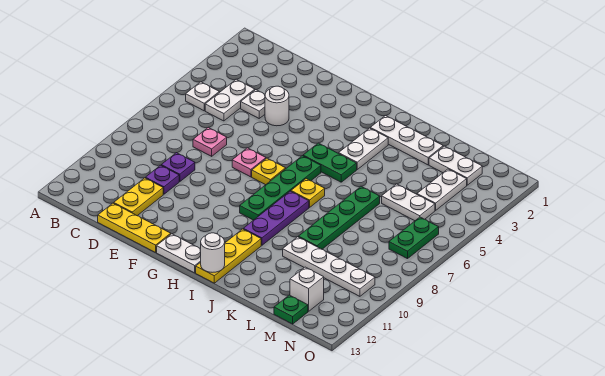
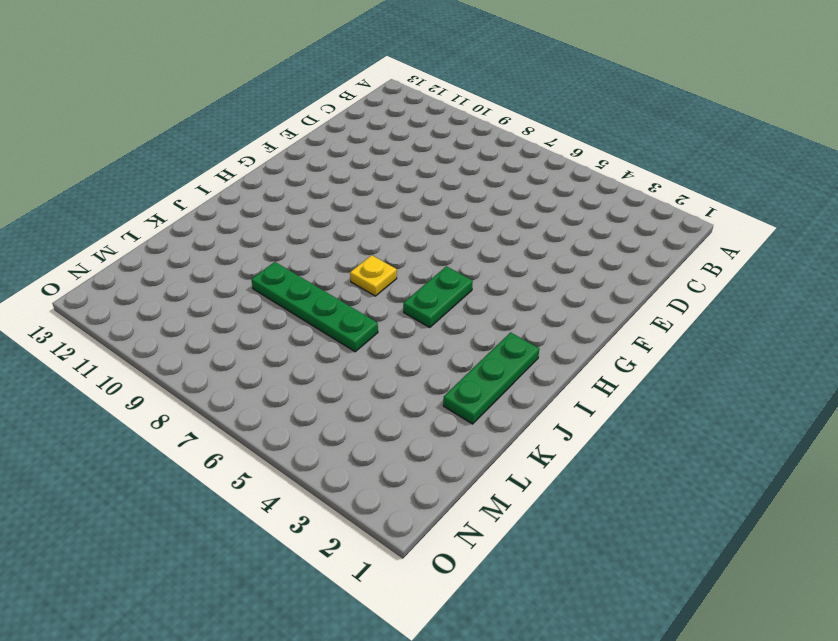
green plate I2:K2 level 1 -> white plate I2:K2 level 1
none -> white plate B5 level 1
none -> white plate C4:C5 level 1
none -> white plate D4 level 1

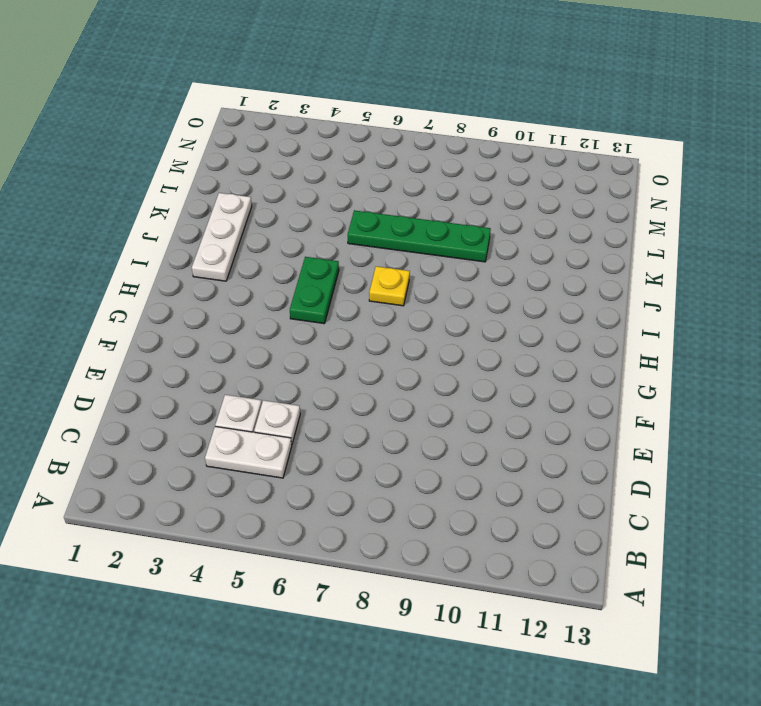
white plate D5 level 1 -> white plate B5 level 1
none -> pink plate D7 level 1
none -> purple plate D9 level 1
none -> purple plate D10 level 1

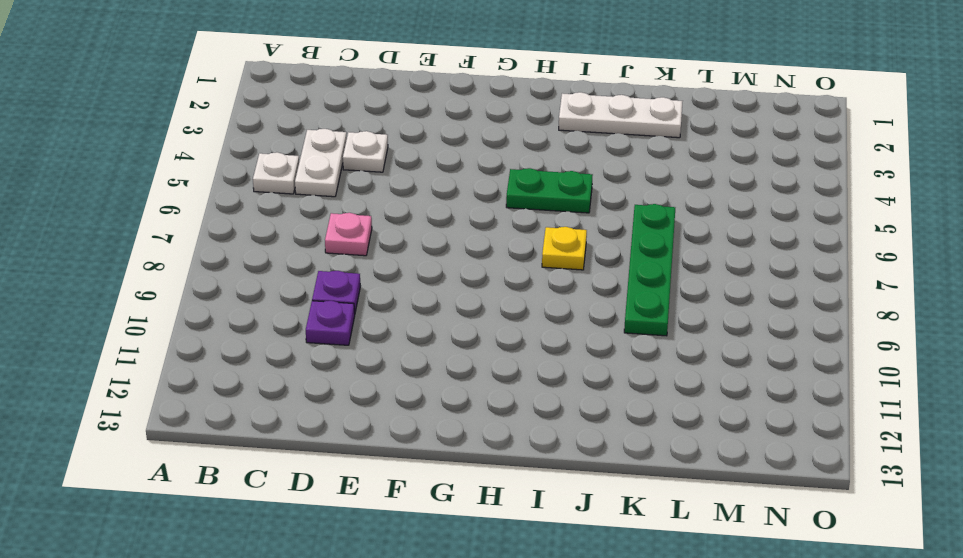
none -> yellow plate D11:D12 level 1
none -> yellow plate D13:F13 level 1
none -> white round brick E4 level 1

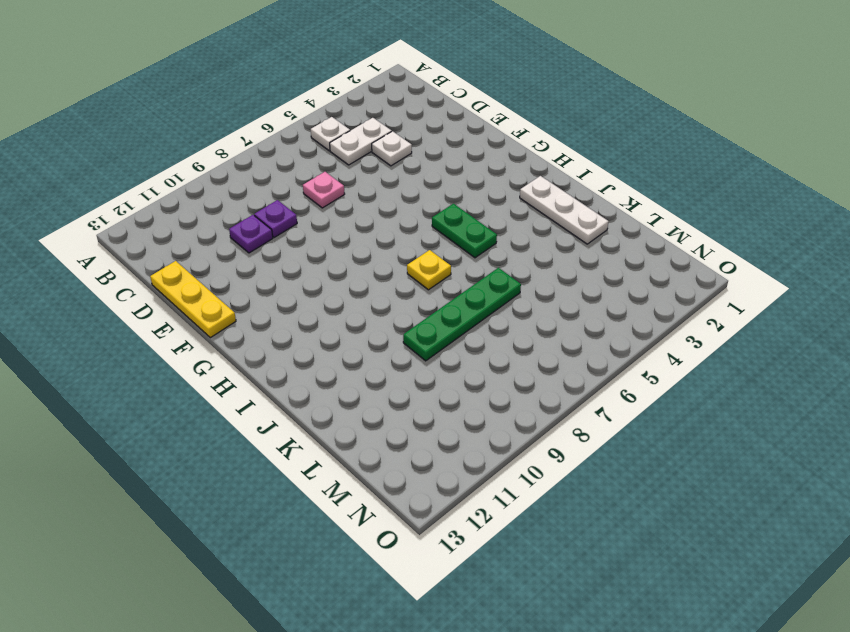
none -> yellow plate D11:D12 level 1
none -> white round brick E4 level 1
none -> pink plate F7 level 1

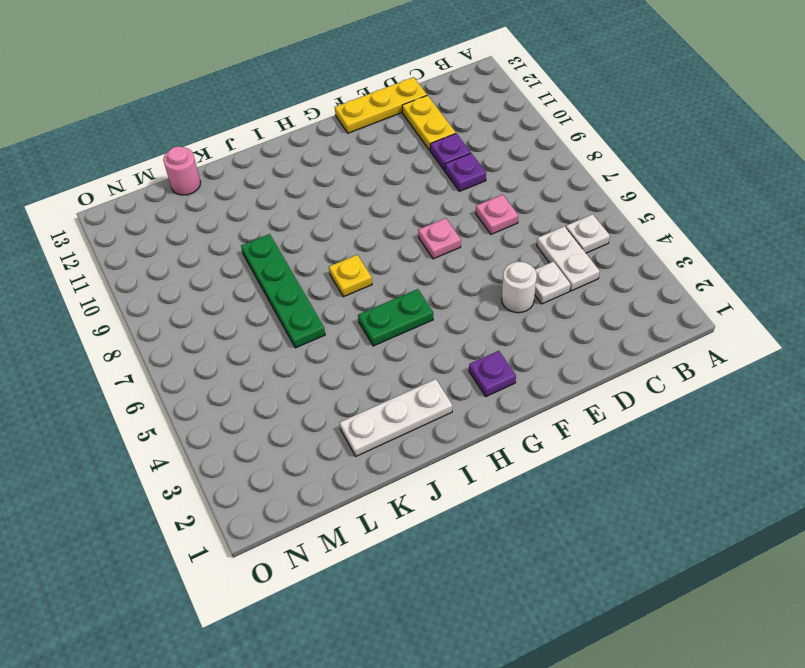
purple plate G2 level 1 -> none
pink round brick L13 level 1 -> none
none -> yellow plate G7 level 1
none -> white plate G13:H13 level 1
none -> green plate H6:H9 level 1

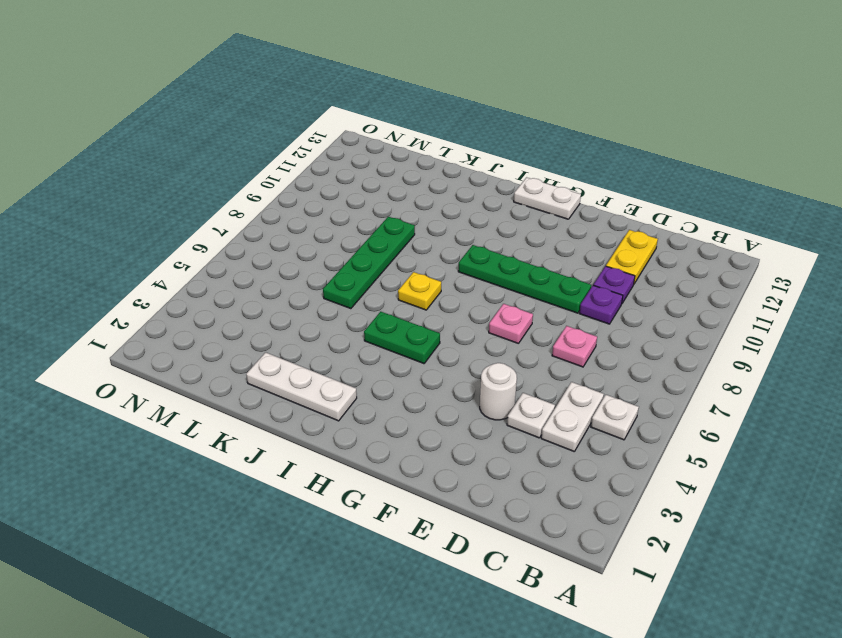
green plate E9:H9 level 1 -> green plate H6:H9 level 1
none -> yellow plate D13:F13 level 1
none -> yellow plate G7 level 1
none -> white plate I3:I4 level 1

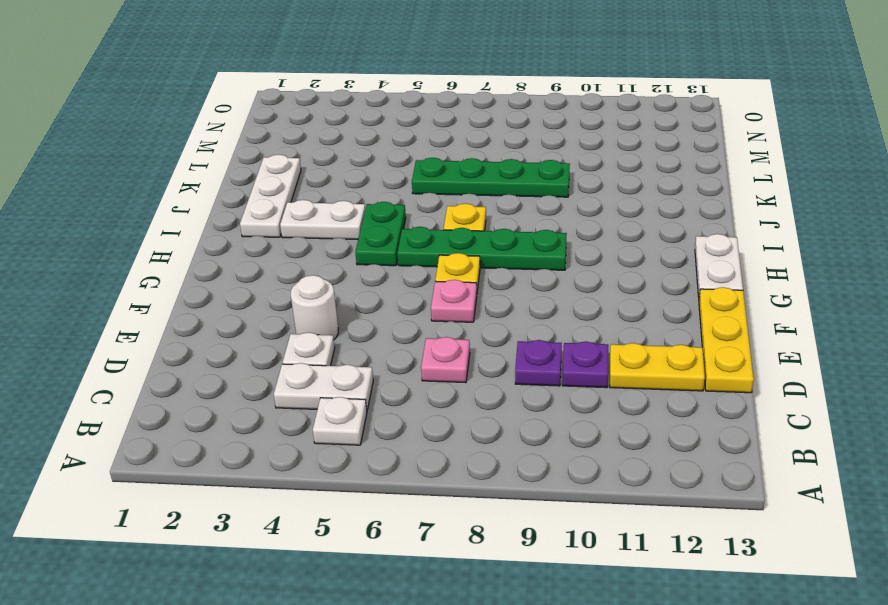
none -> purple plate I8:I10 level 1
none -> yellow plate I11:I13 level 1
none -> white plate K10:N10 level 1

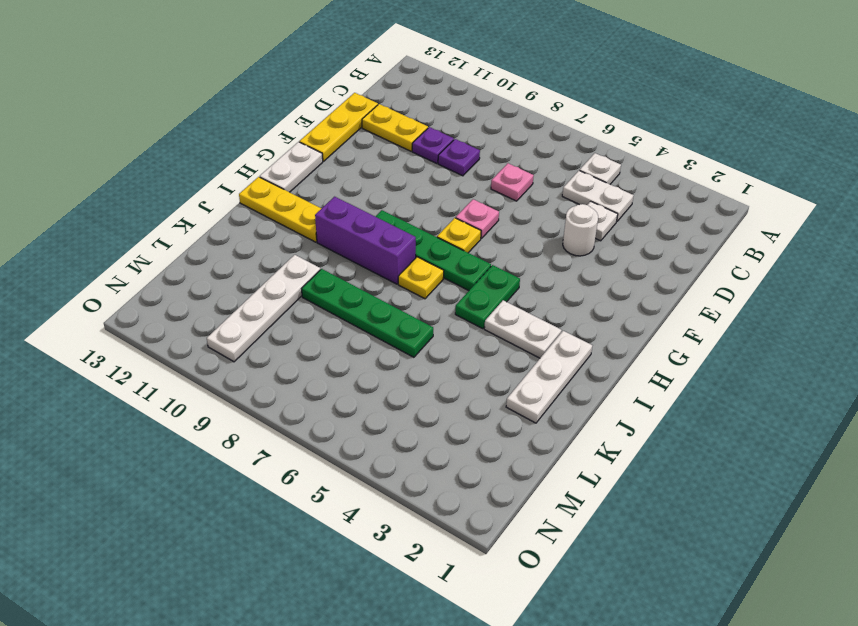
purple brick I8:I10 level 1 -> purple plate I8:I10 level 1
none -> white plate L2:M2 level 1
none -> white plate L5:M5 level 1
none -> white plate M3:M4 level 1

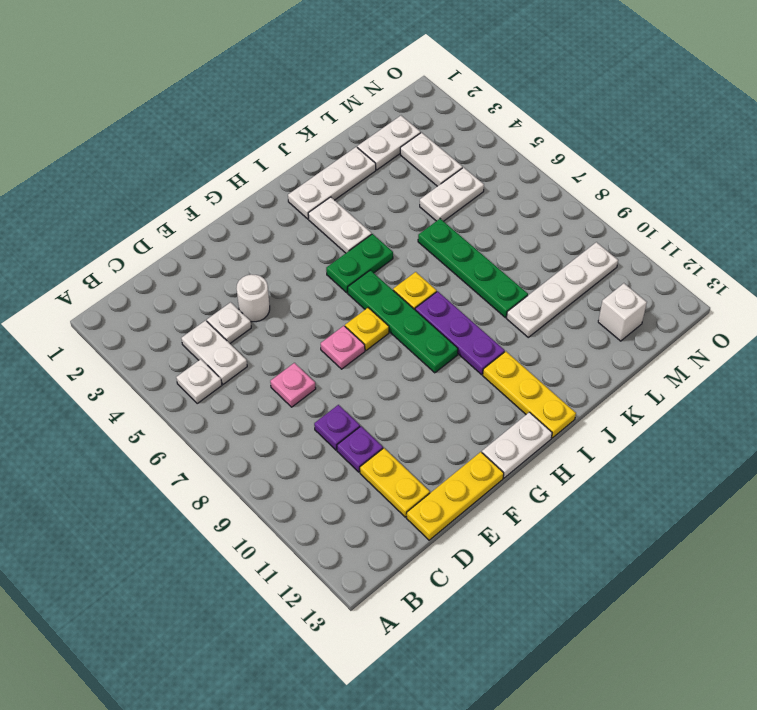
none -> green plate M13 level 1
none -> green plate N6:N7 level 1
none -> white round brick I13 level 2

